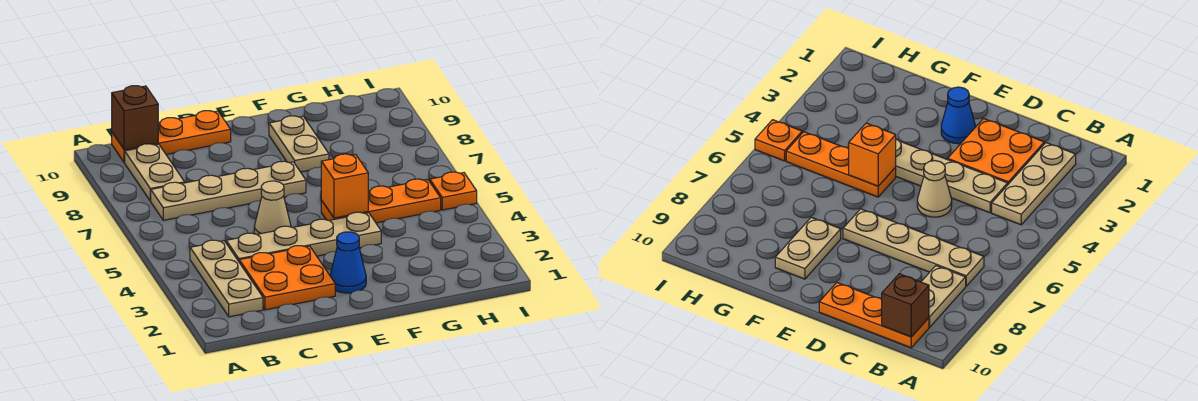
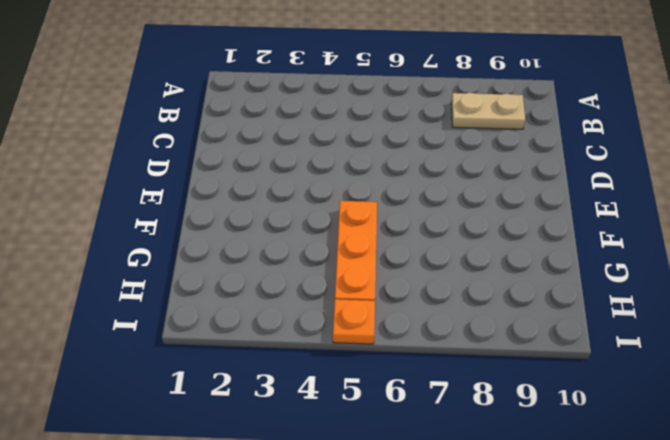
none -> tan plate B2:B4 level 1
none -> tan plate B7:E7 level 1
none -> orange plate B10:D10 level 1

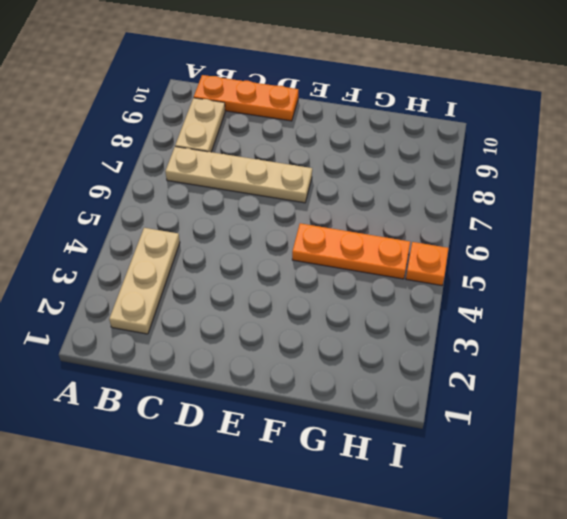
none -> orange plate C2:D3 level 1
none -> tan plate C4:F4 level 1
none -> tan cone D5 level 1

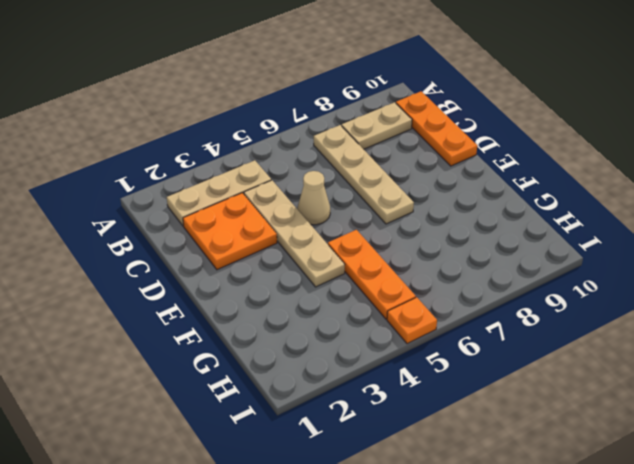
none -> blue cone E2 level 1
none -> tan plate F8:F9 level 1
none -> brown brick B10 level 2

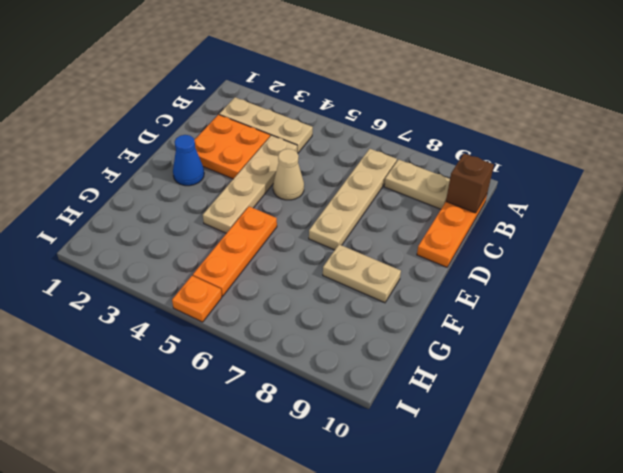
none -> orange brick F5 level 2

